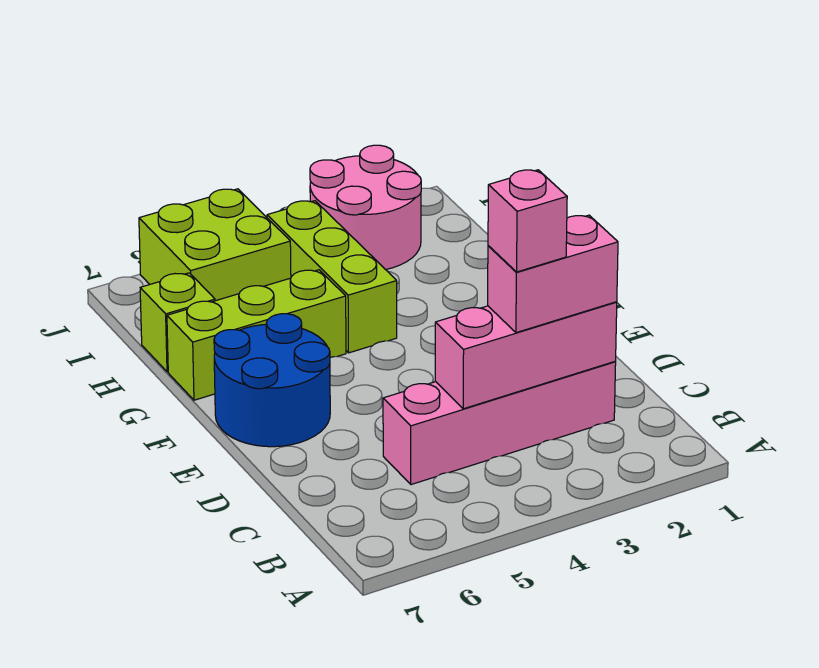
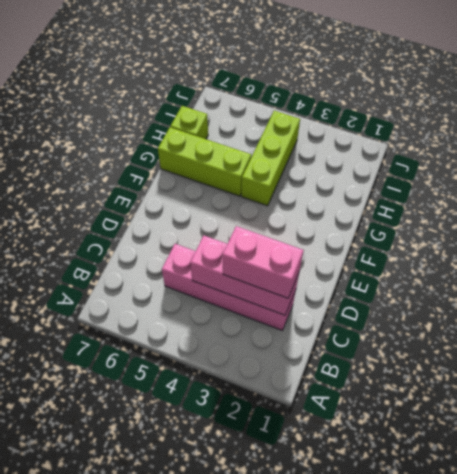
none -> blue round brick E6:F7 level 1
none -> pink round brick I2:J3 level 1

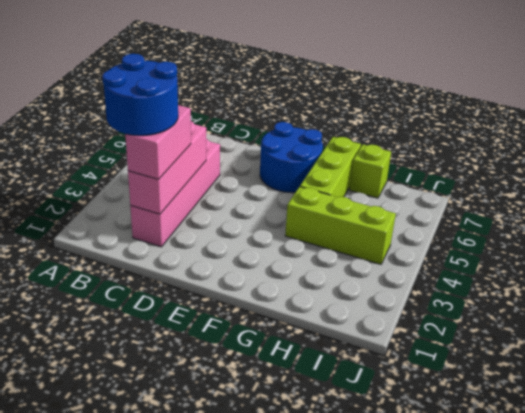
blue round brick B2:C3 level 4 -> pink brick C3 level 4
none -> pink round brick I2:J3 level 1
none -> lime brick I5:J6 level 1

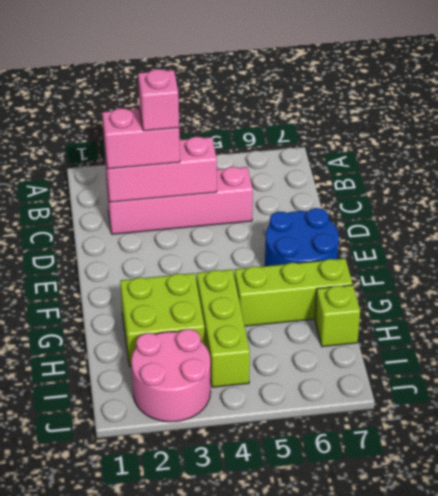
lime brick G2:H3 level 1 -> lime brick I5:J6 level 1

